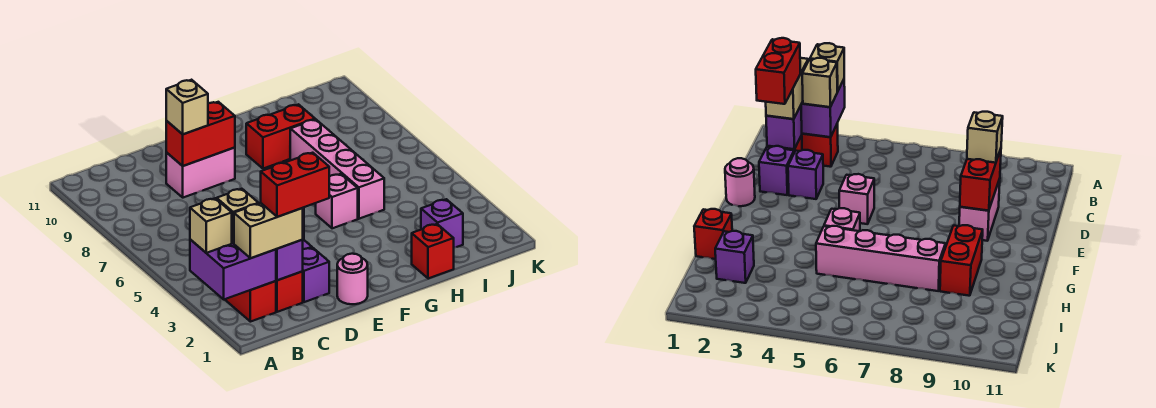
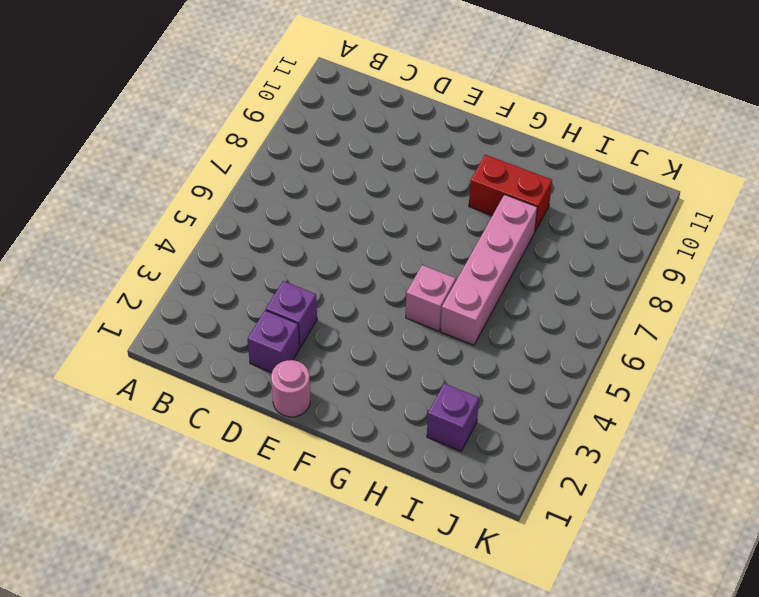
none -> red brick B2:B3 level 1
none -> red brick C2 level 1
none -> pink brick D9:E9 level 1

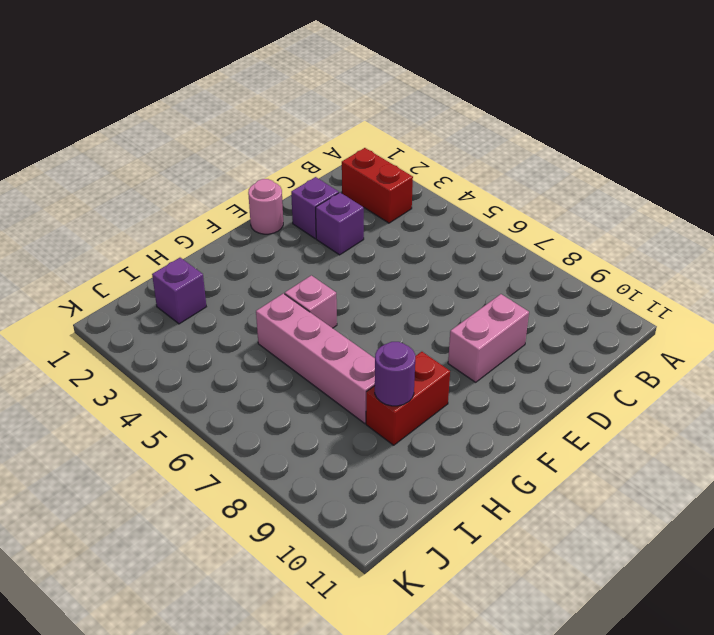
purple round brick H9 level 2 -> none
none -> red brick C2 level 1
none -> pink brick E5 level 1
none -> red brick H1 level 1

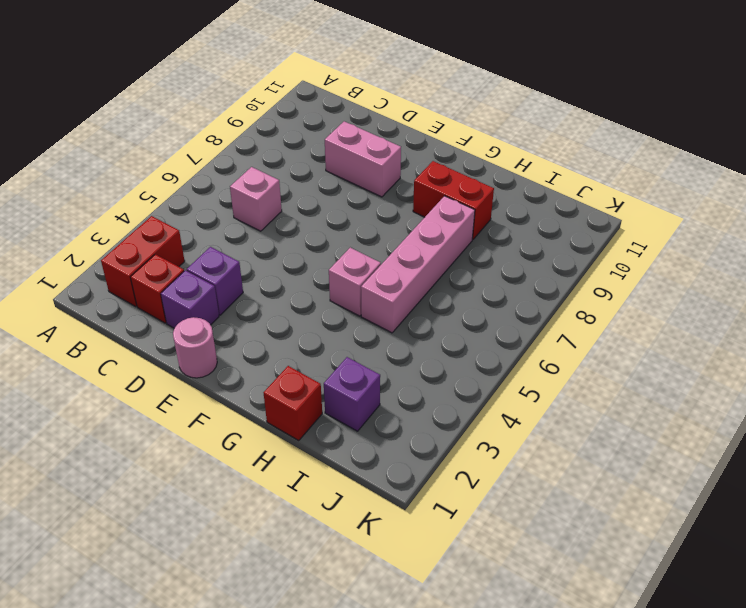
pink brick C6 level 1 -> pink brick E5 level 1
none -> purple brick A2:B3 level 2
none -> purple brick C2 level 2
none -> red brick D9:E9 level 2

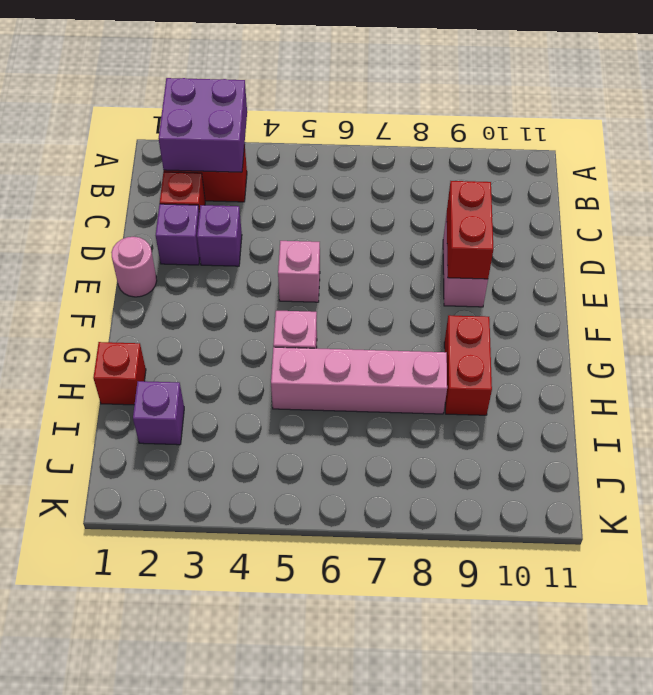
none -> purple brick C2 level 2
none -> tan brick A3 level 3
none -> tan brick B2:C2 level 3

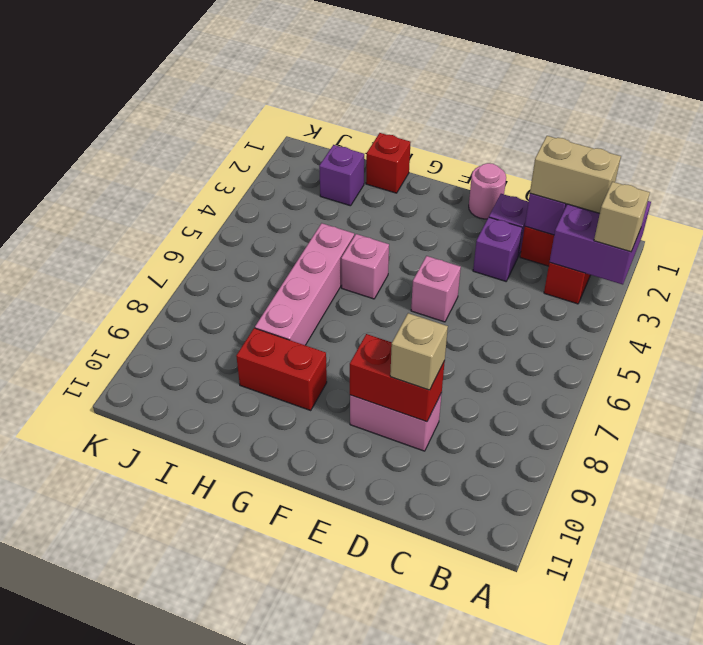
none -> tan brick B3 level 3
none -> red brick C2:D2 level 4

